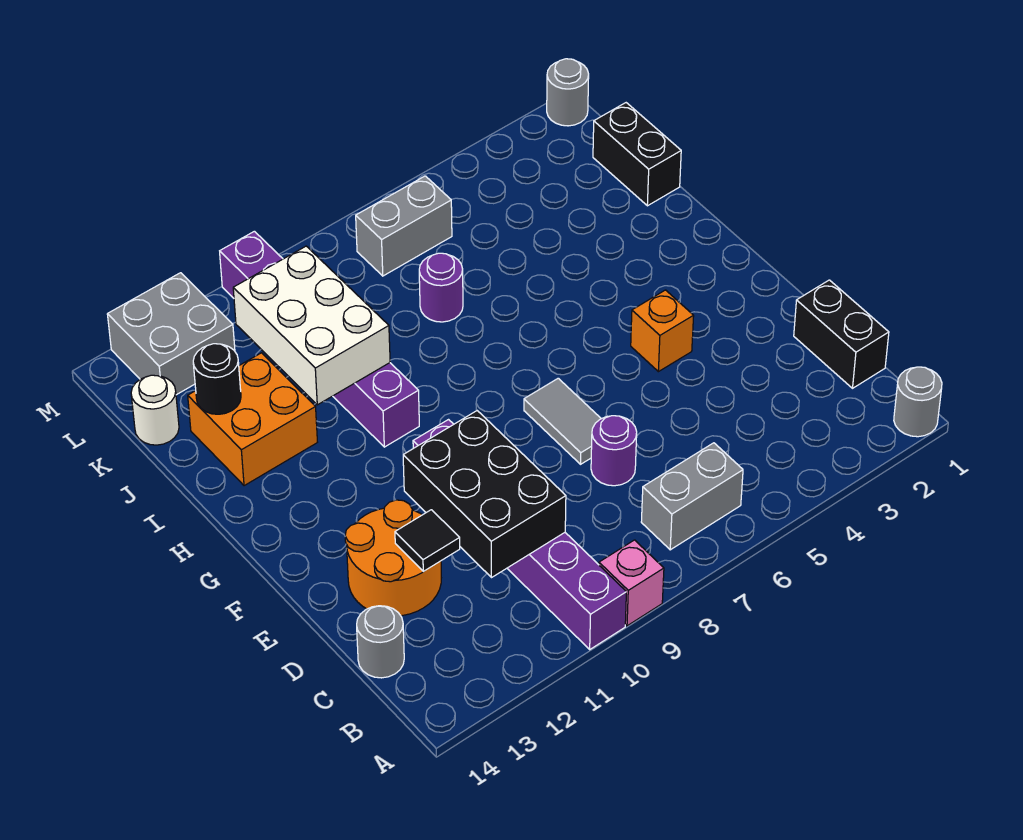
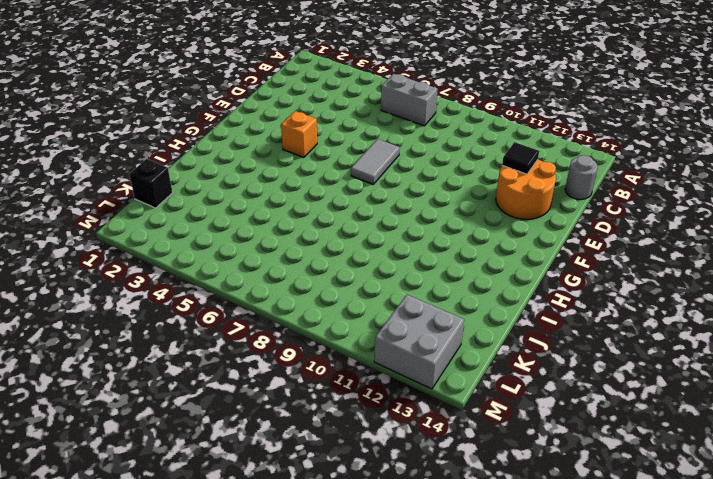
black brick K1 level 1 -> black brick J1:K1 level 1
none -> grey round brick A1 level 1
none -> pink brick A9 level 1
none -> purple brick A10:F10 level 1

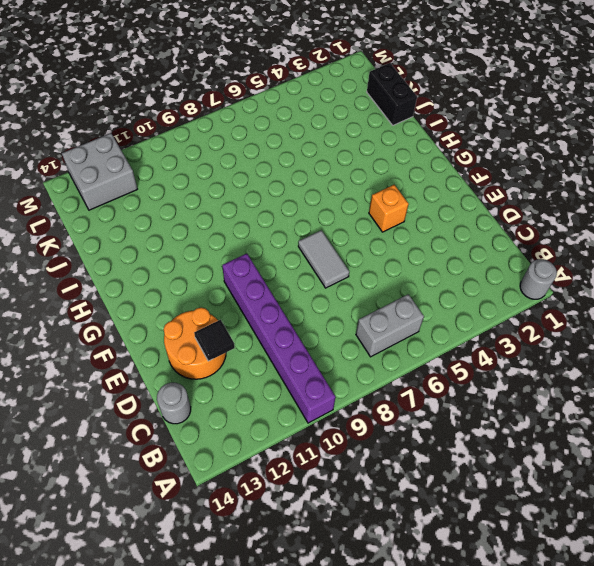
none -> pink brick A9 level 1
none -> black brick C1:D1 level 1
none -> purple round brick D7 level 1

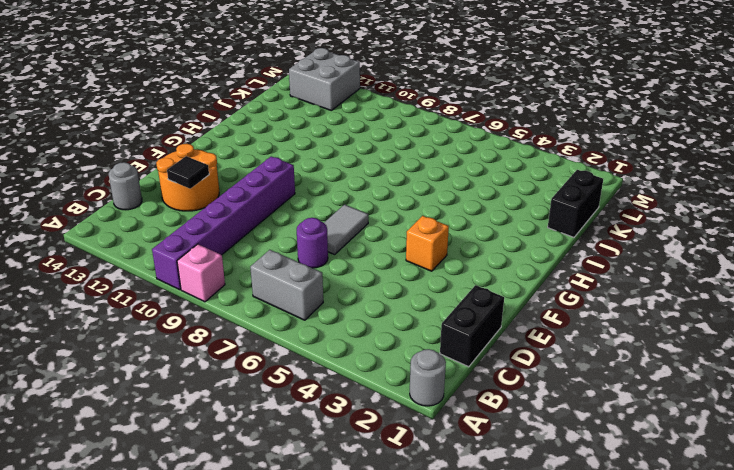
none -> purple brick H10:M10 level 1
none -> orange brick I12:J13 level 1
none -> purple round brick J7 level 1

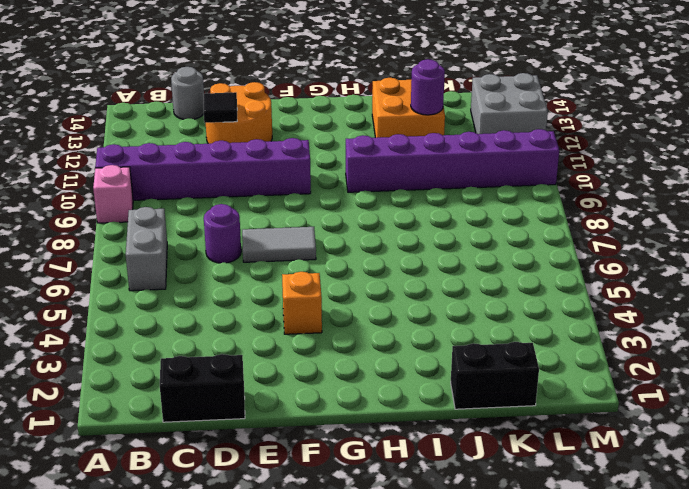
purple round brick J12 level 2 -> purple round brick J7 level 1
none -> grey round brick A1 level 1
none -> white round brick K14 level 1
none -> grey brick L6:L7 level 1

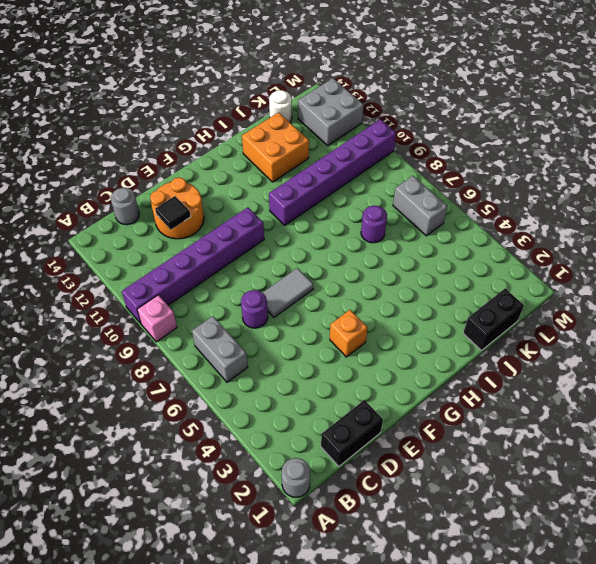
none -> grey round brick M1 level 1
none -> black brick C10:E11 level 2
none -> white brick I10:K11 level 2

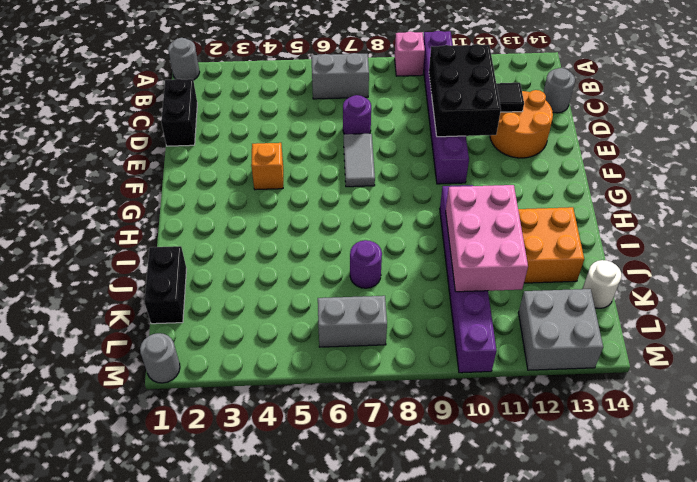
pink brick I10:K11 level 2 -> white brick I10:K11 level 2
none -> black round brick J13 level 2

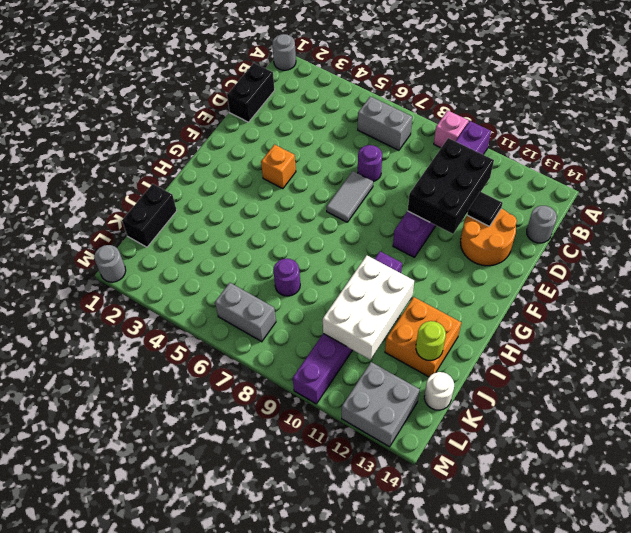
lime round brick J13 level 2 -> black round brick J13 level 2

